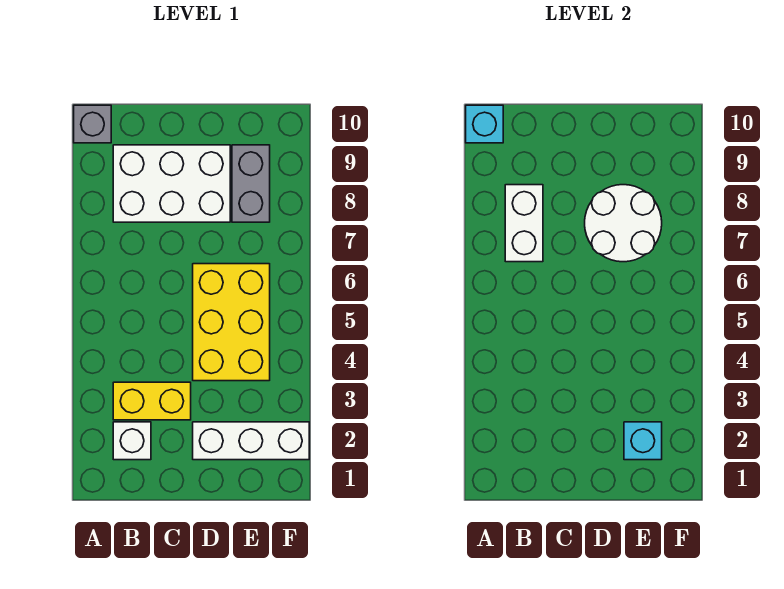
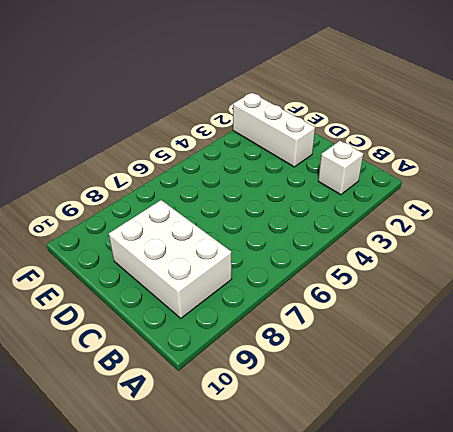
none -> grey brick A10 level 1
none -> yellow brick B3:C3 level 1

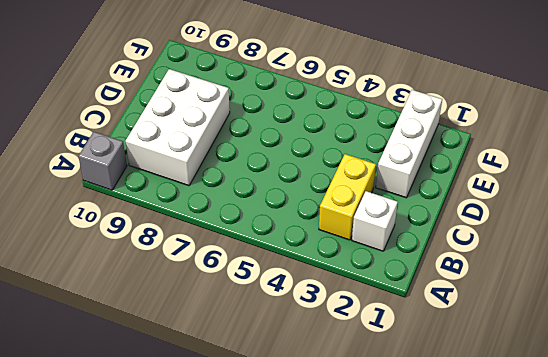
none -> yellow brick D4:E6 level 1
none -> grey brick E8:E9 level 1

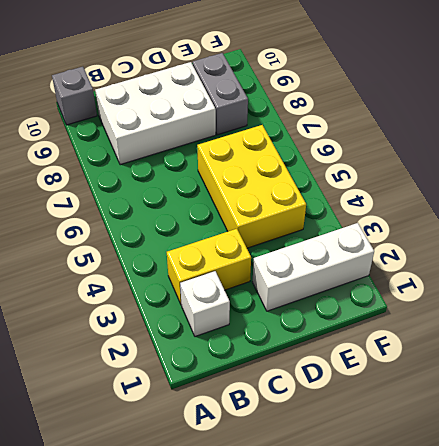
none -> cyan brick A10 level 2
none -> white brick B7:B8 level 2

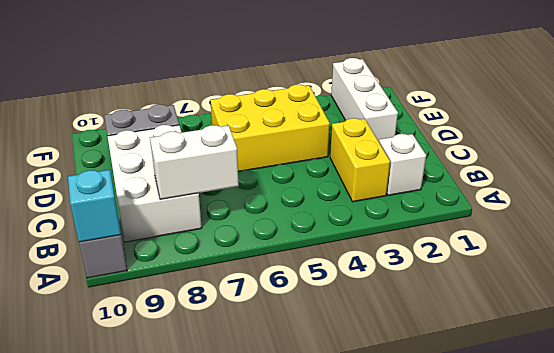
none -> white round brick D7:E8 level 2
none -> cyan brick E2 level 2

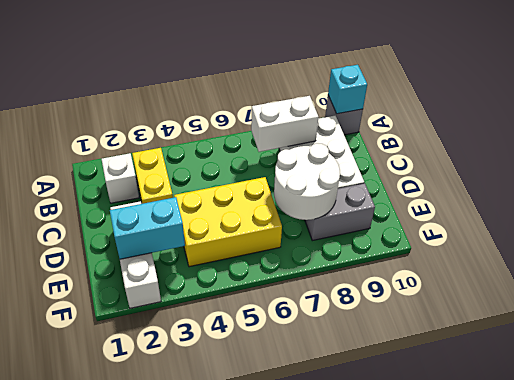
cyan brick E2:E3 level 2 -> cyan brick E2 level 2

